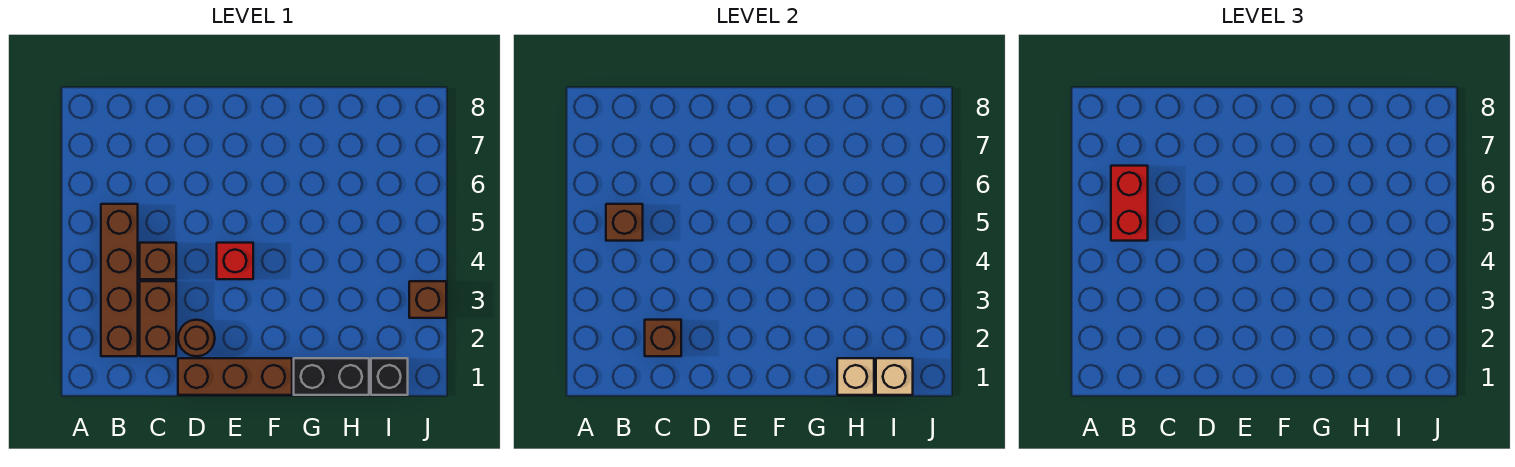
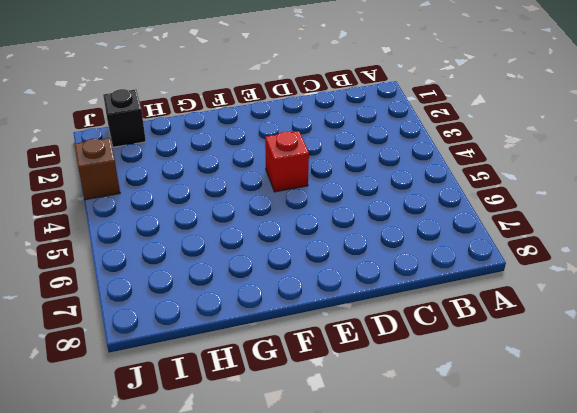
none -> brown brick B2:B5 level 1
none -> brown brick C2:C3 level 1
none -> brown brick C4 level 1

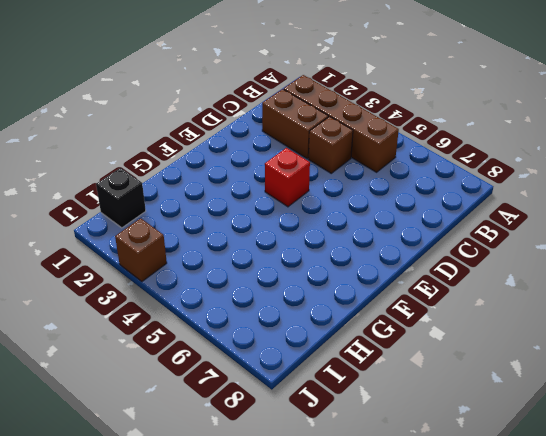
none -> brown brick D1:F1 level 1
none -> brown round brick D2 level 1
none -> black brick G1:H1 level 1

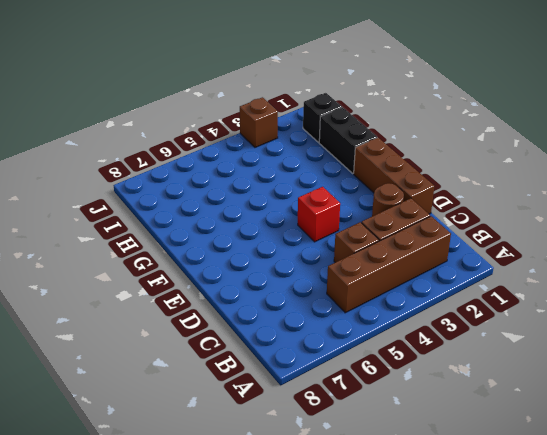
none -> brown brick B5 level 2
none -> brown brick C2 level 2
none -> tan brick H1 level 2

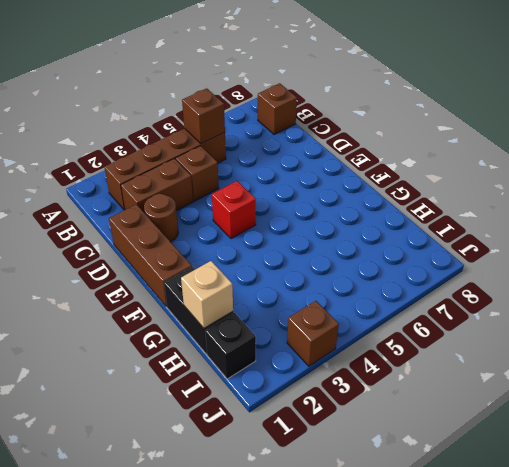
brown brick B8 level 1 -> brown brick C2 level 2
none -> tan brick I1 level 2
none -> red brick B5:B6 level 3

